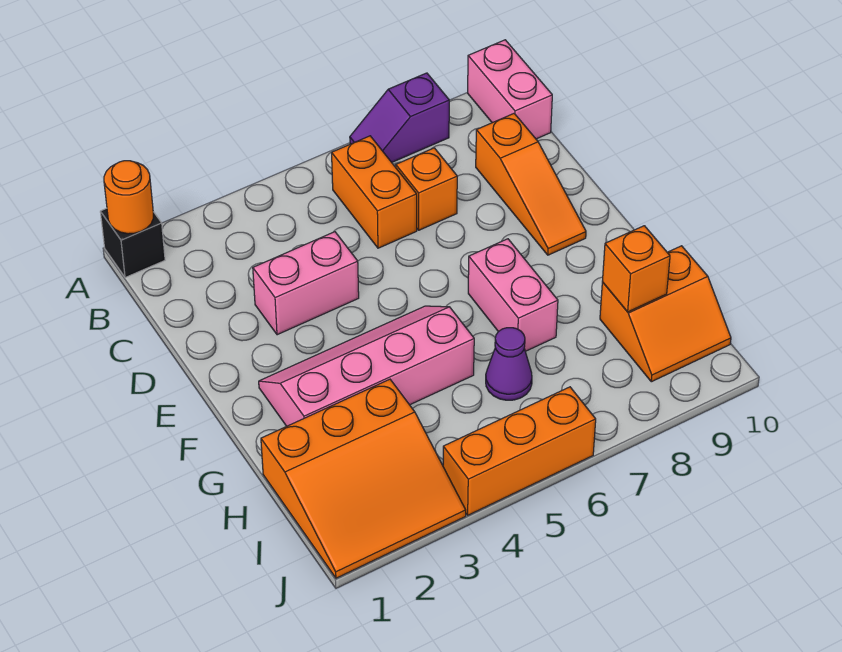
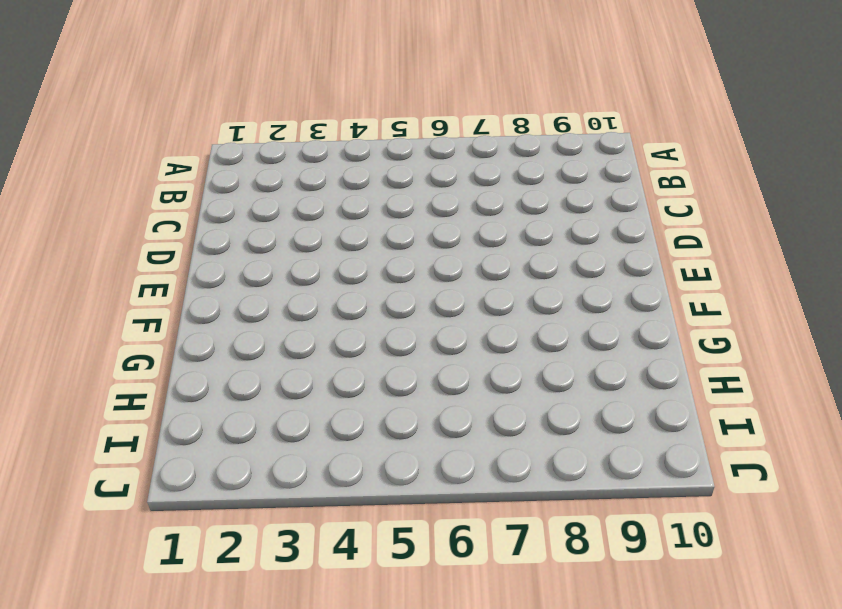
none -> black brick A1 level 1
none -> purple slope A7:A8 level 1 top 8
none -> pink brick A10:B10 level 1

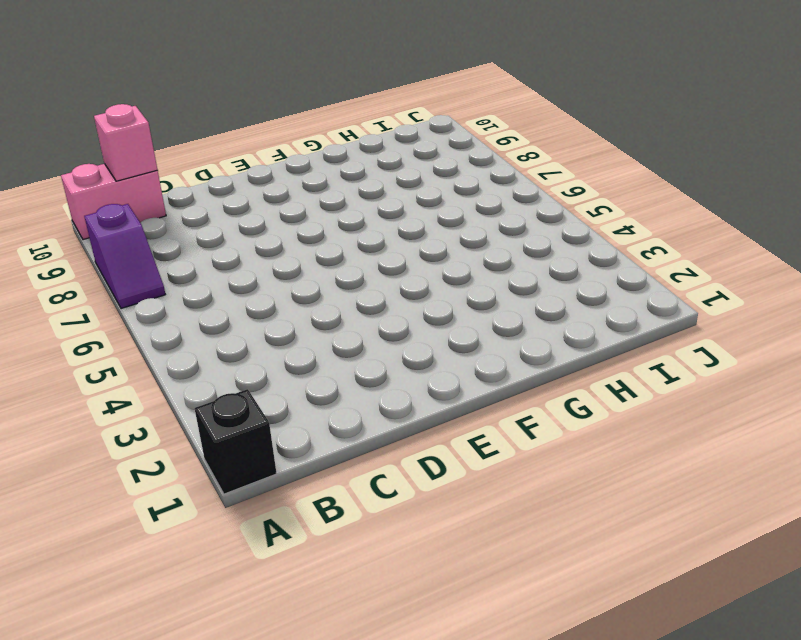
pink brick B10 level 2 -> none
none -> orange brick B6:C6 level 1
none -> orange brick C7 level 1
none -> orange slope C9:E9 level 1 top C

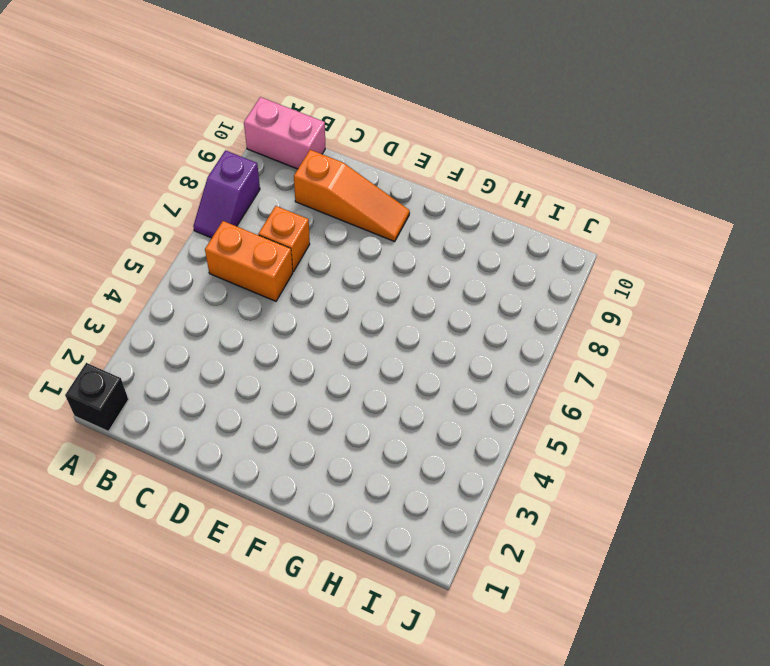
none -> pink brick D3:D4 level 1
none -> pink slope F2:G5 level 1 top G
none -> pink brick F7:G7 level 1

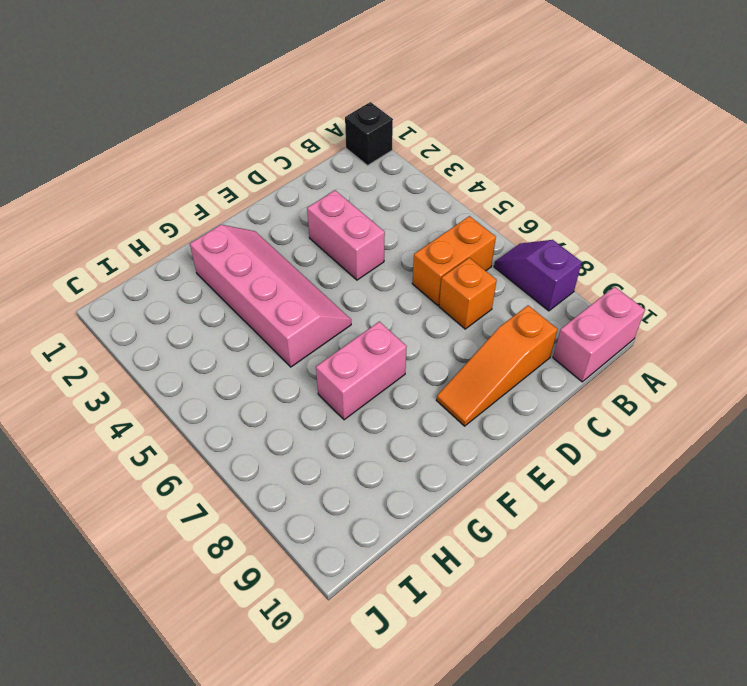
none -> orange slope H1:J3 level 1 top H
none -> purple cone H6 level 1
none -> orange slope H9:I10 level 1 top H

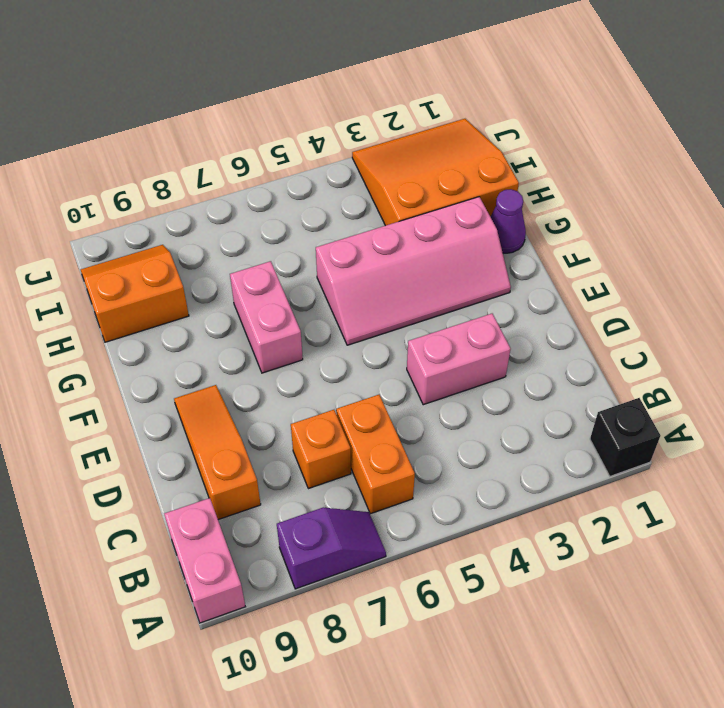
purple cone G1 level 1 -> purple cone H6 level 1
none -> orange brick J4:J6 level 1
none -> orange round brick A1 level 2
none -> orange brick H9 level 2

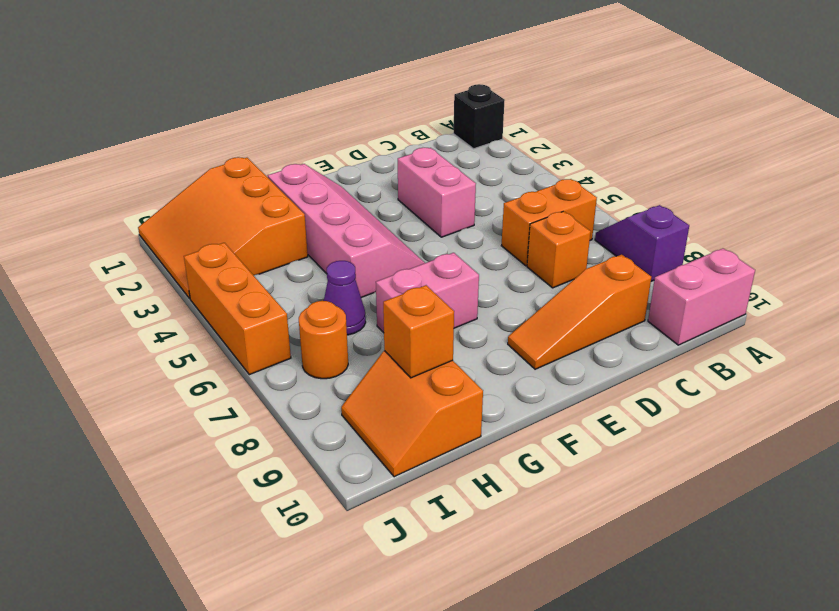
orange round brick I7 level 1 -> orange round brick A1 level 2

